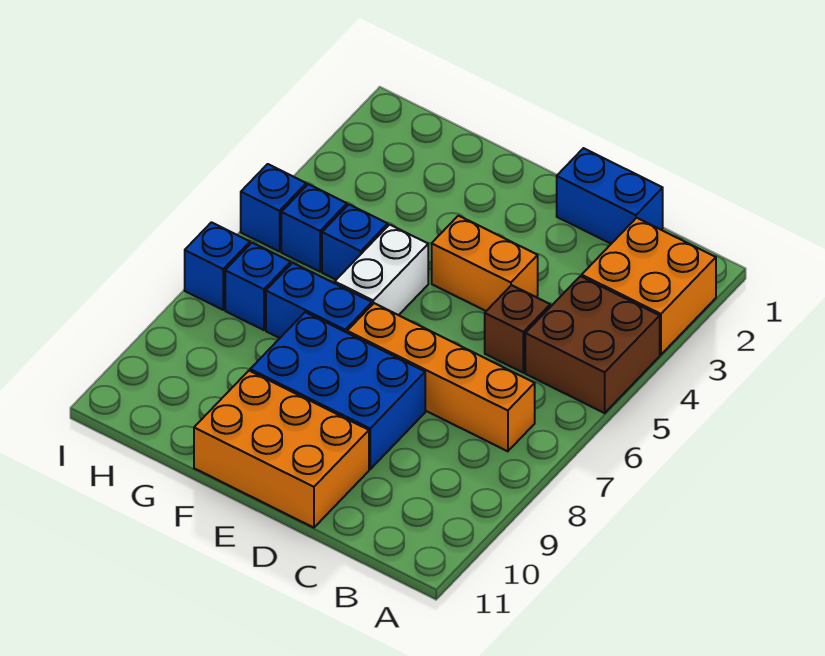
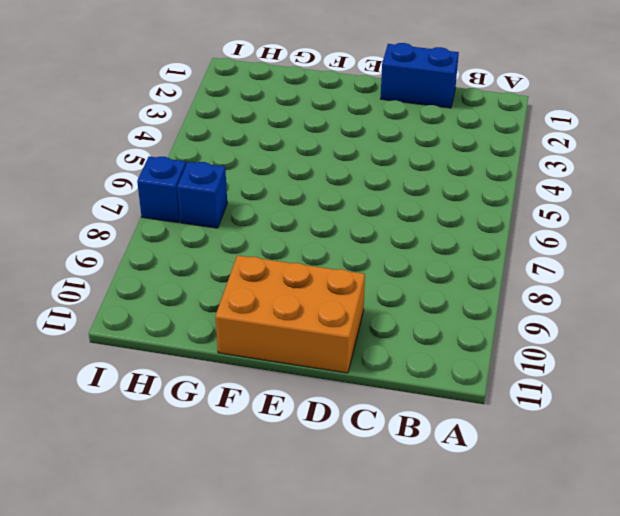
none -> orange brick A2:B3 level 1
none -> brown brick A4:B5 level 1
none -> orange brick B7:E7 level 1

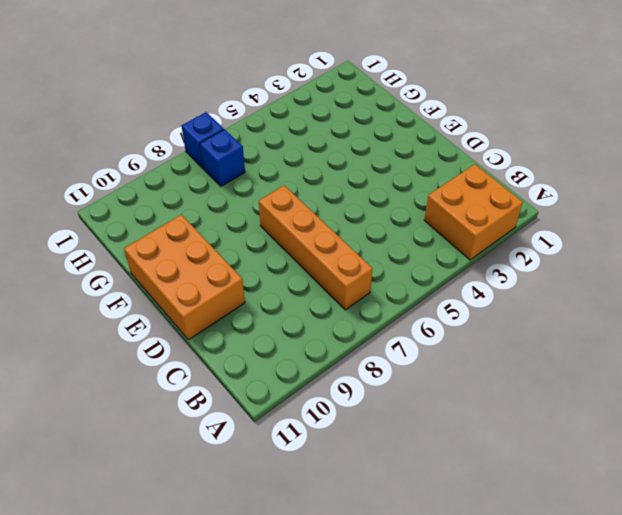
none -> brown brick A4:B5 level 1
none -> blue brick C1:D1 level 1
none -> brown brick C5 level 1

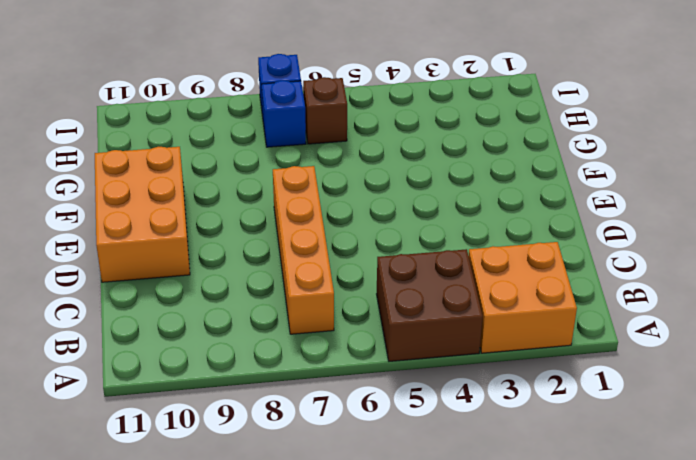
brown brick H6 level 1 -> brown brick C5 level 1
none -> blue brick C1:D1 level 1
none -> orange brick D4:E4 level 1
none -> blue brick D8:F9 level 1

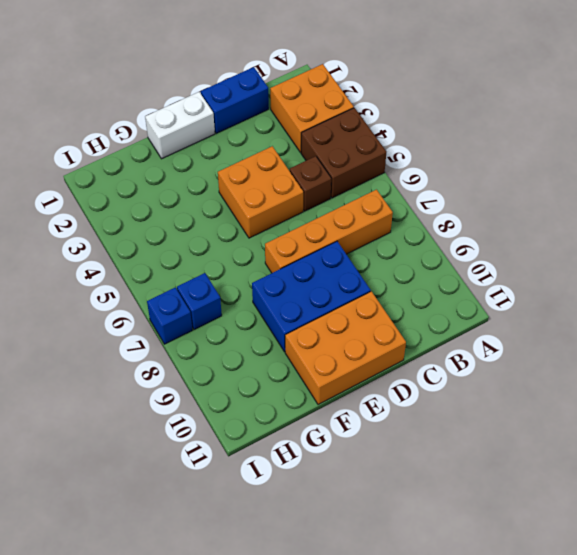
orange brick D4:E5 level 1 -> orange brick D4:E4 level 1
white brick E1:F1 level 1 -> white brick F5:F6 level 1
none -> blue brick F7:G7 level 1
none -> blue brick G5 level 1
none -> blue brick H5 level 1

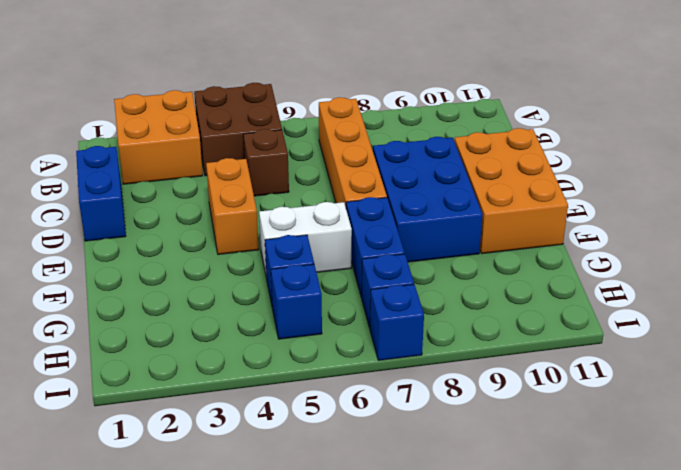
none -> blue brick I5 level 1

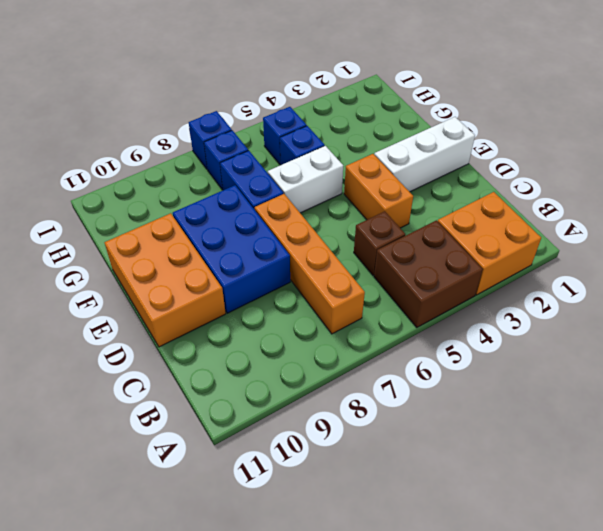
white brick E1:E3 level 1 -> none
none -> blue brick C1:D1 level 1
none -> blue brick I5 level 1

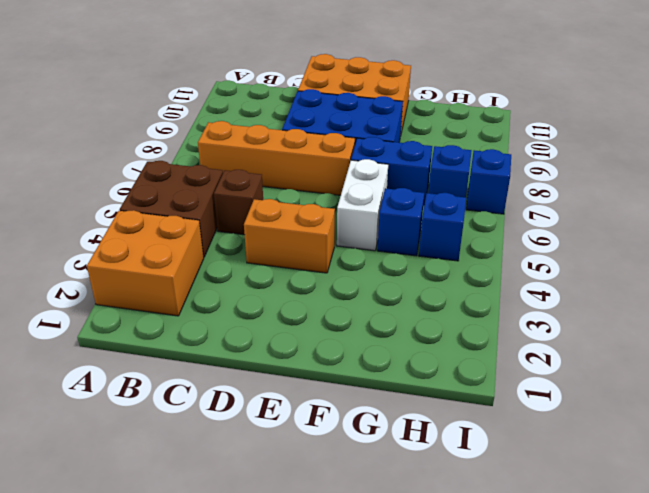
none -> blue brick C1:D1 level 1
none -> blue brick I5 level 1

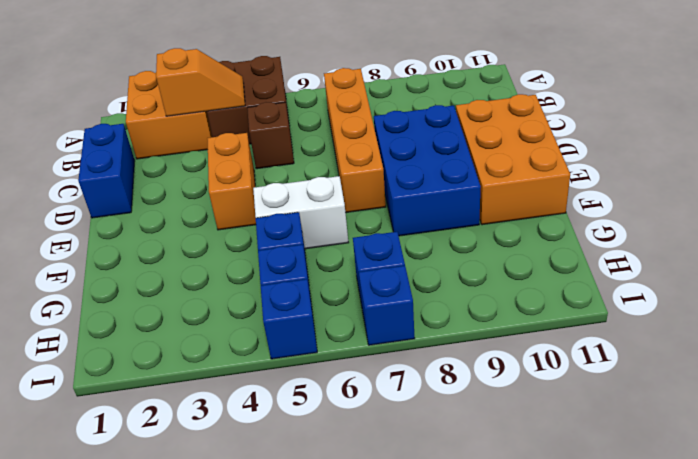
orange slope B3:B4 level 2 top 3 -> none
none -> blue brick F7:G7 level 1

